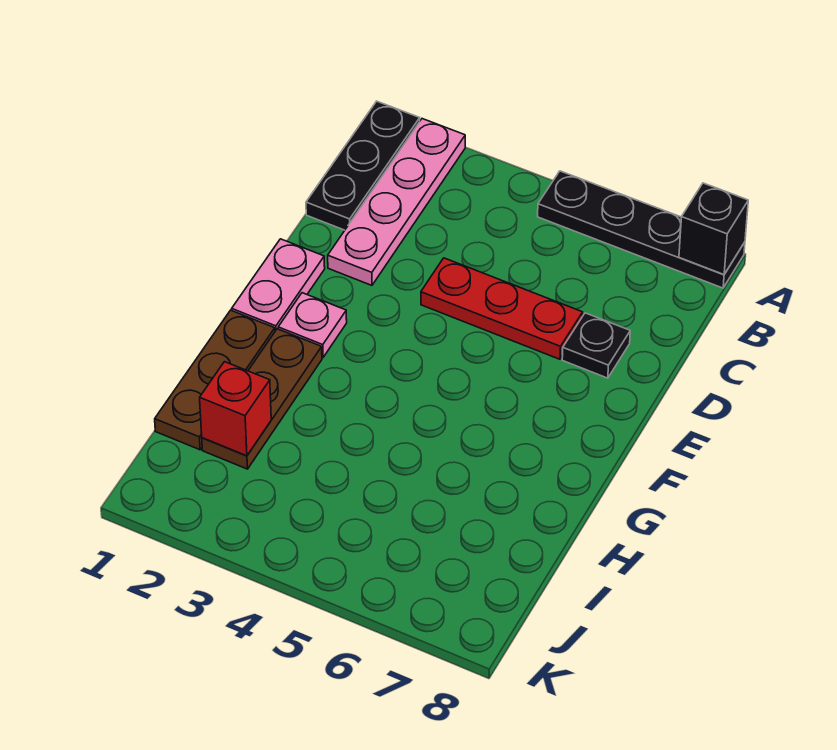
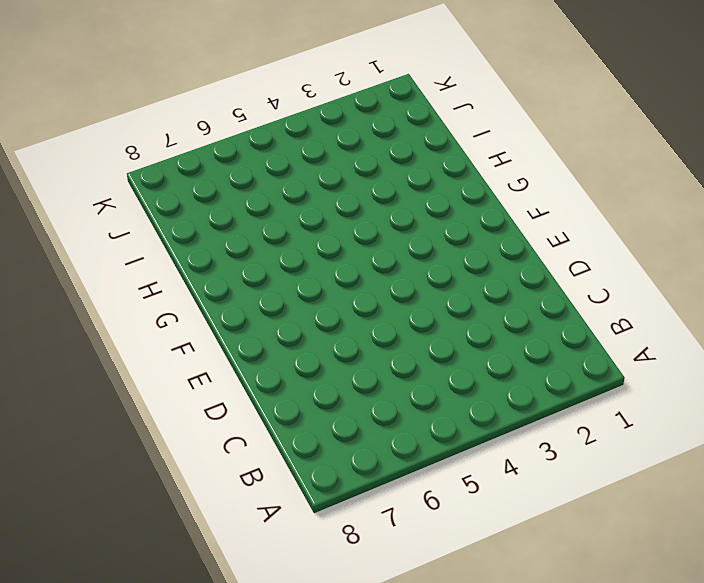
none -> black plate A1:C1 level 1
none -> pink plate A2:D2 level 1

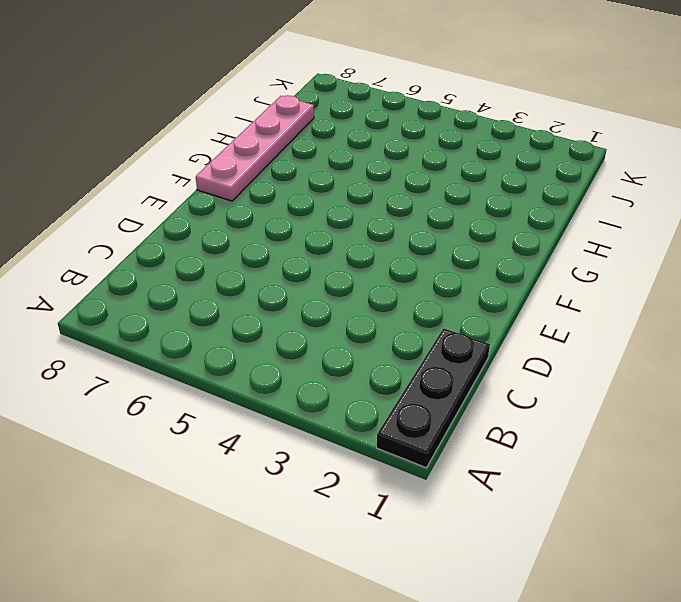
pink plate F8:I8 level 1 -> pink plate A2:D2 level 1
none -> black plate A5:A8 level 1
none -> red plate D4:D6 level 1

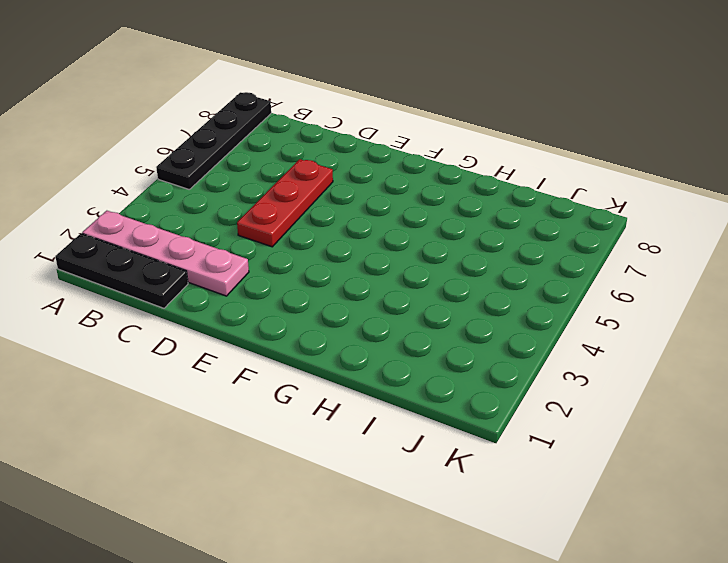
none -> black plate D7 level 1
none -> pink plate E1:F1 level 1

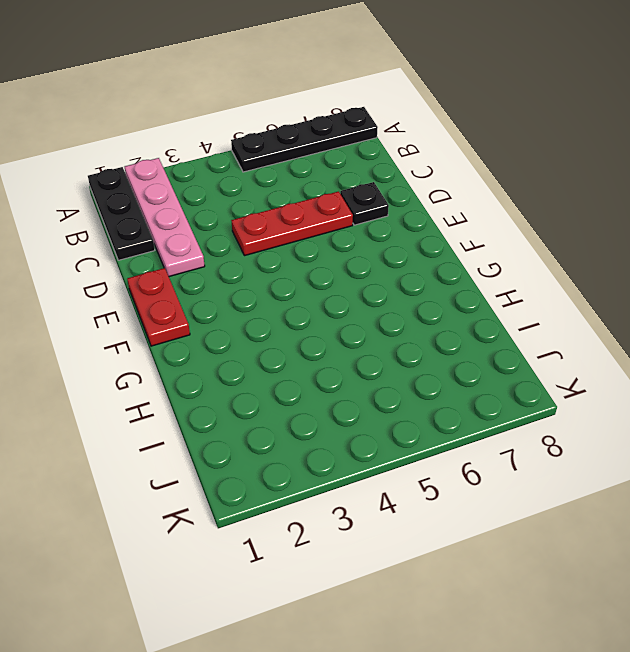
red plate E1:F1 level 1 -> pink plate E1:F1 level 1
none -> pink plate F2 level 1
none -> brown plate G1:I1 level 1

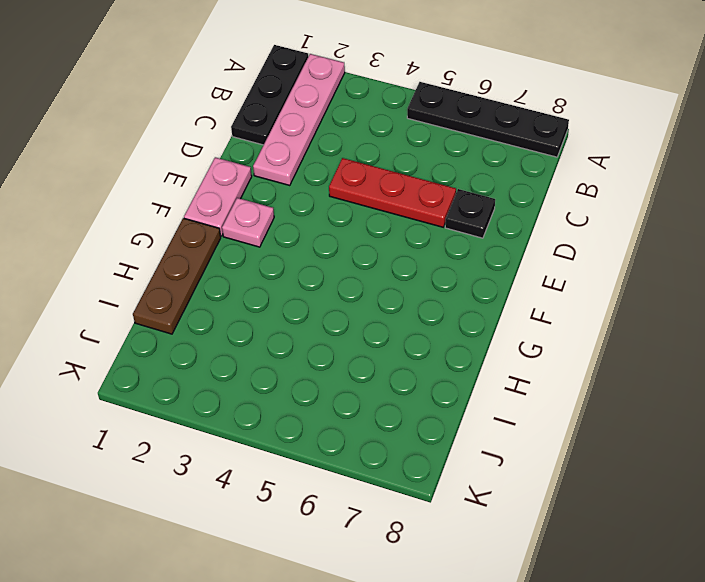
none -> brown plate G2:I2 level 1
none -> black brick A8 level 2

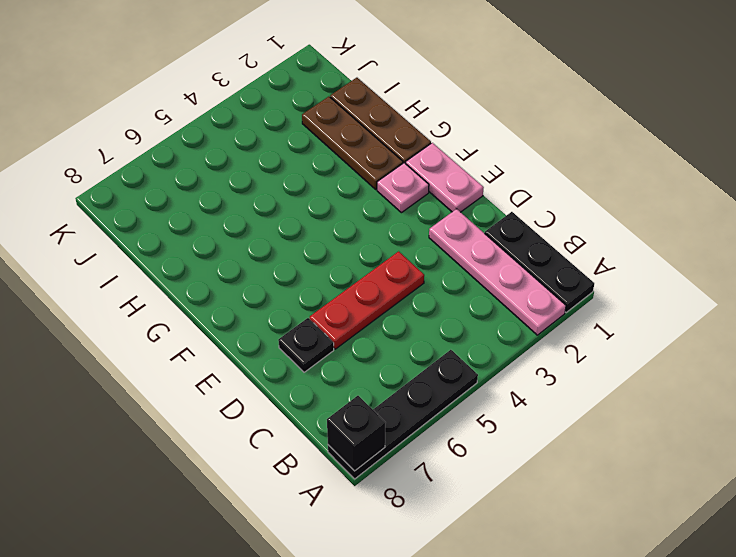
none -> red brick I2 level 2

